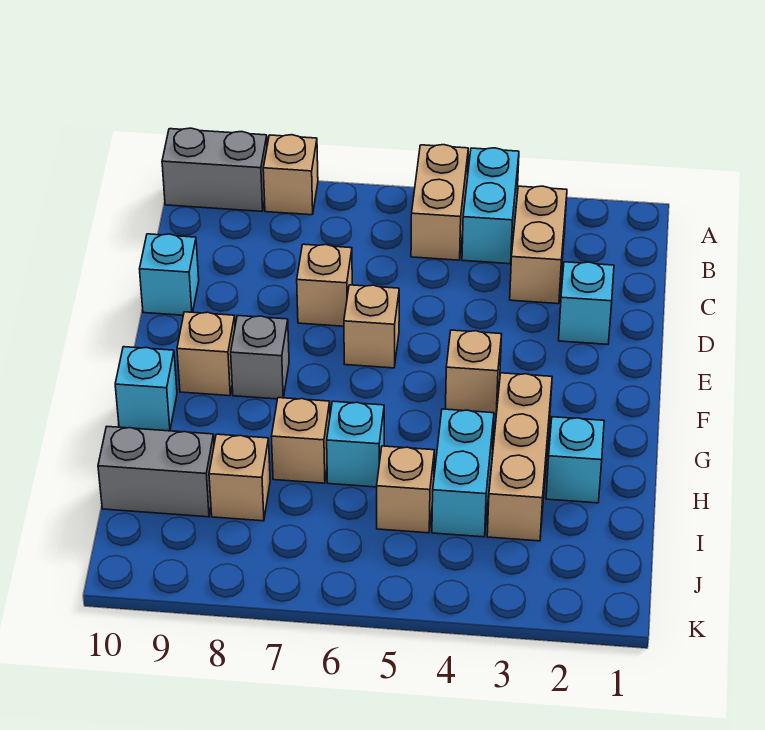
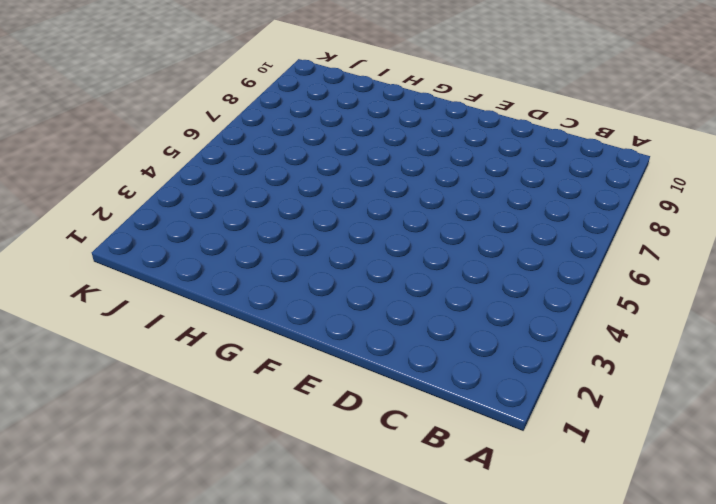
none -> cyan brick A4:B4 level 1
none -> tan brick A5:B5 level 1
none -> tan brick A8 level 1

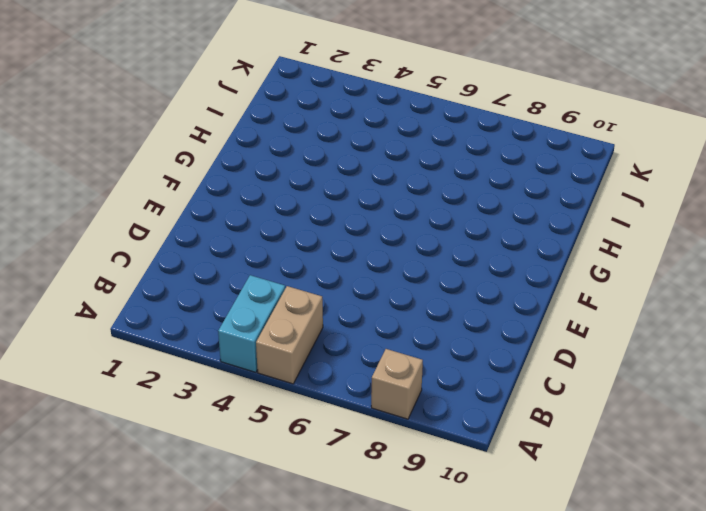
none -> grey brick A9:A10 level 1
none -> tan brick B3:C3 level 1
none -> cyan brick D2 level 1

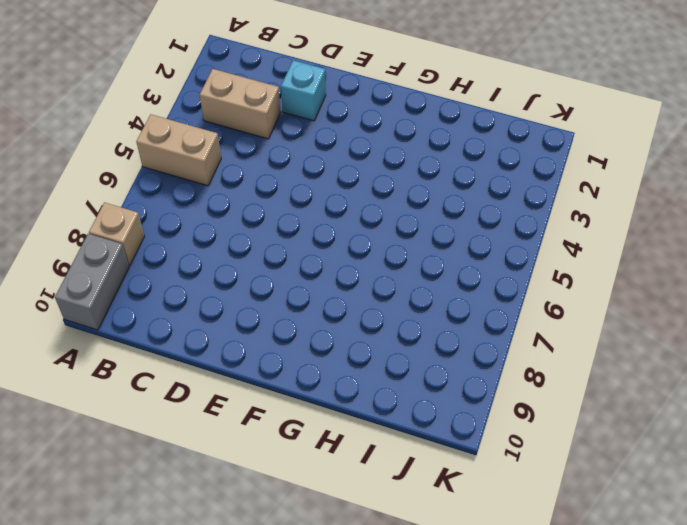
none -> cyan brick A4:B4 level 1
none -> tan brick D7 level 1
none -> cyan brick D10 level 1

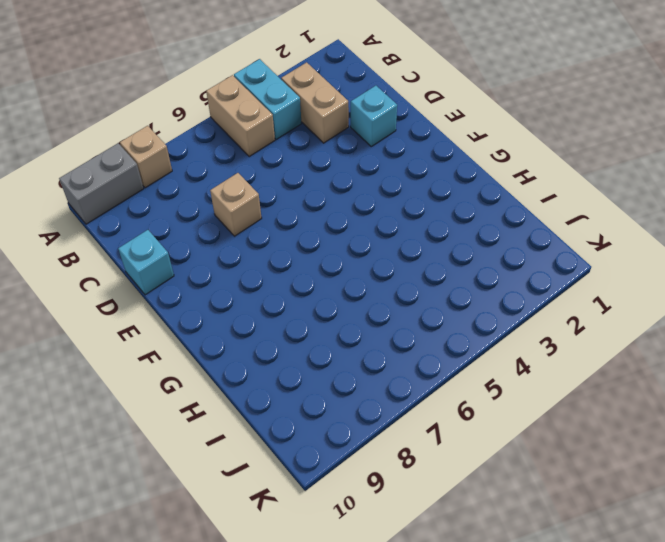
none -> tan brick E6 level 1
none -> tan brick F4 level 1
none -> grey brick F8 level 1

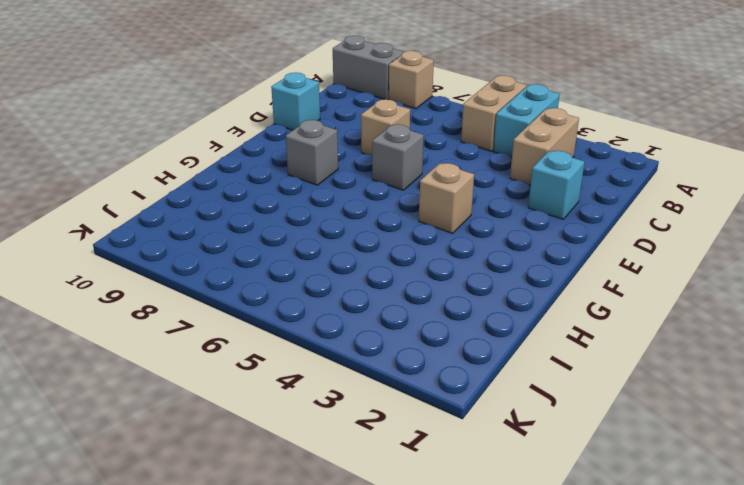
grey brick E6 level 1 -> tan brick E6 level 1
none -> tan brick F9 level 1
none -> tan brick G3:I3 level 1
none -> cyan brick G10 level 1

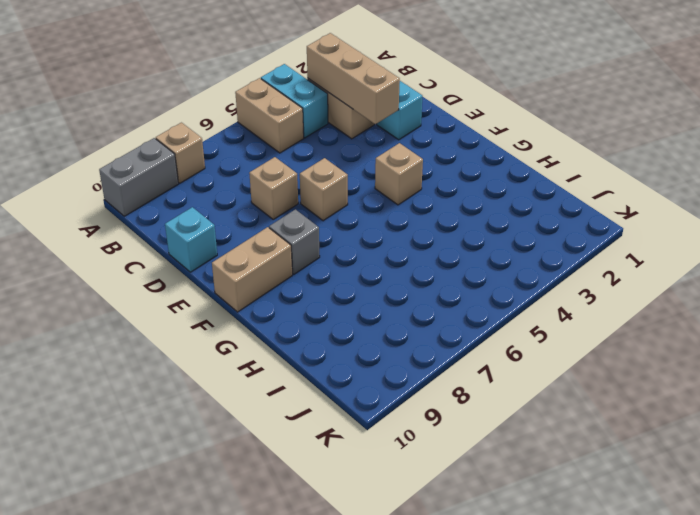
tan brick B3:D3 level 2 -> tan brick G3:I3 level 1
tan brick F9:F10 level 1 -> tan brick F9 level 1
none -> cyan brick G10 level 1
none -> cyan brick H2 level 1
none -> cyan brick H4:I4 level 1

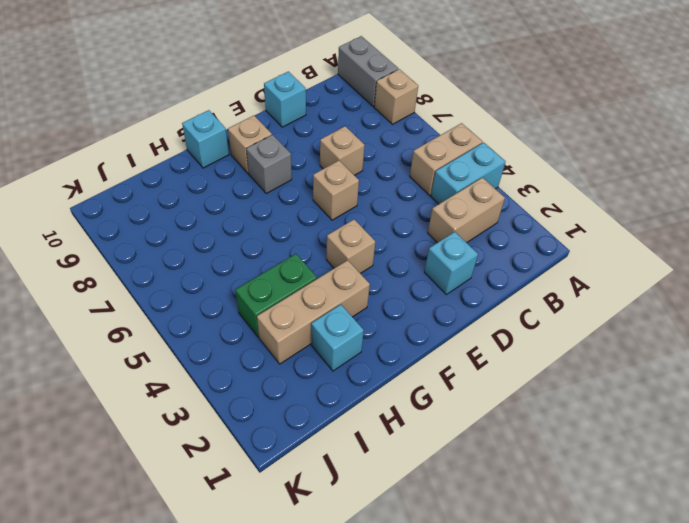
green brick H4:I4 level 1 -> cyan brick H4:I4 level 1
none -> cyan brick H6 level 1
none -> tan brick H7 level 1
none -> tan brick I5 level 1

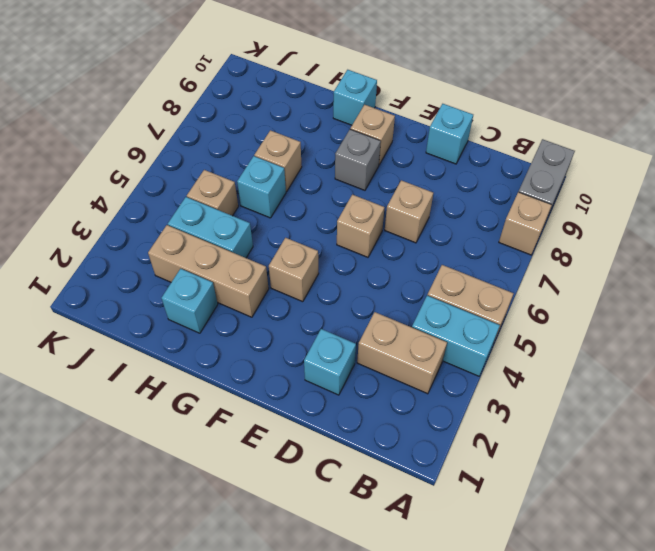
none -> tan brick I8 level 1
none -> grey brick I9:I10 level 1

